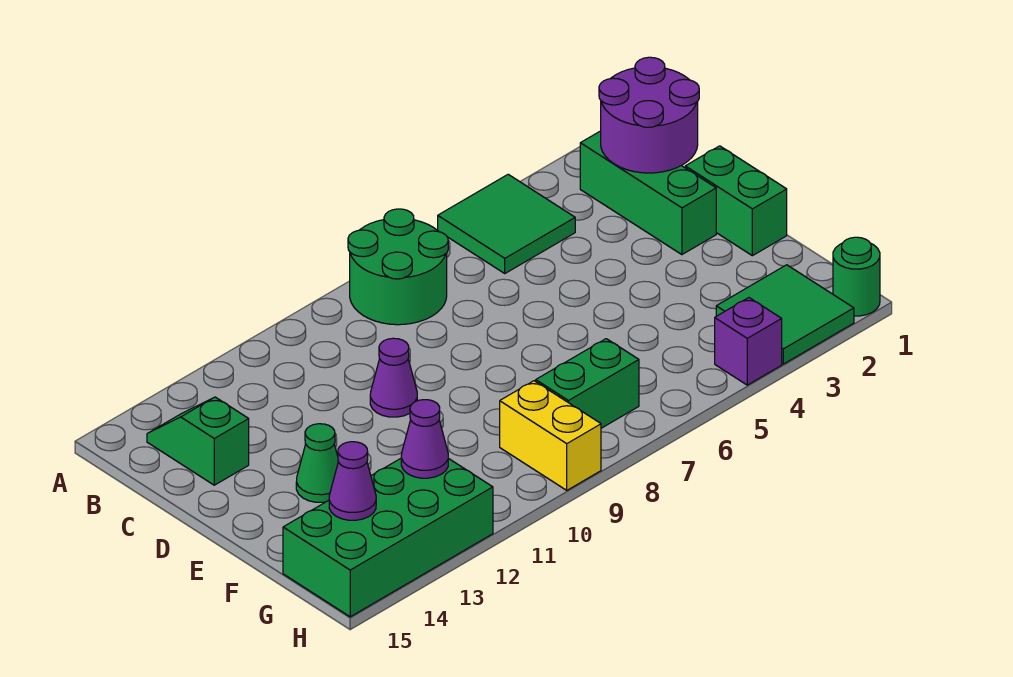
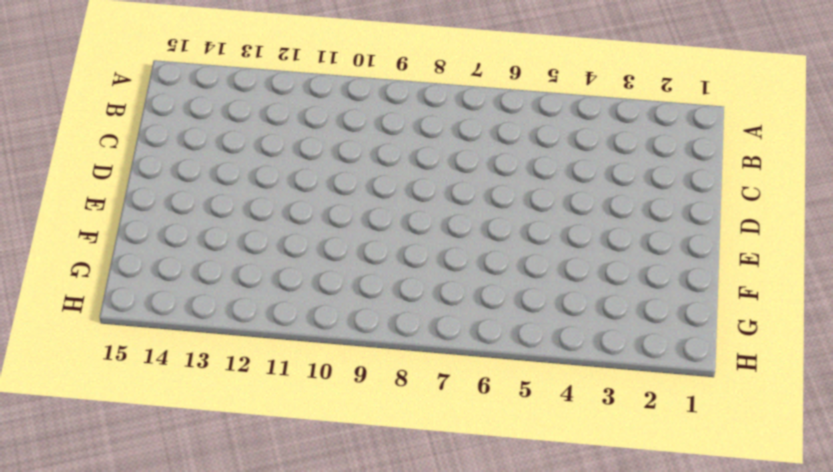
none -> green tile A4:B5 level 1
none -> green round brick A7:B8 level 1
none -> green brick B2:D2 level 1

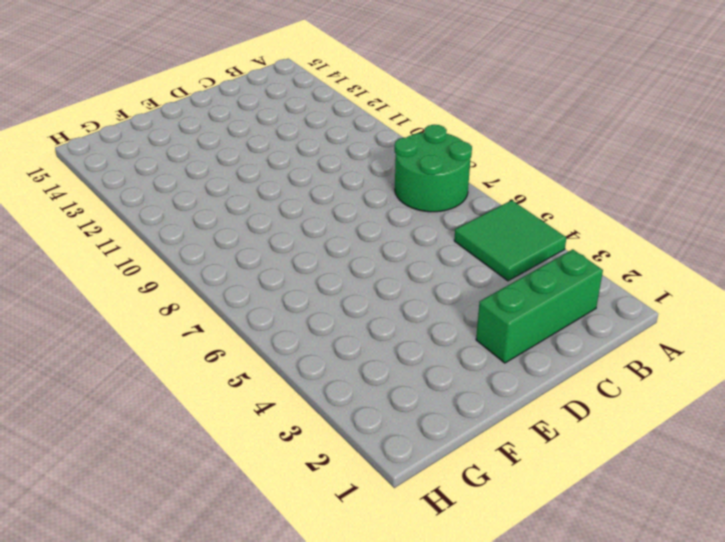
none -> green slope B14:C14 level 1 top C
none -> green brick D1:E1 level 1
none -> purple cone D10 level 1

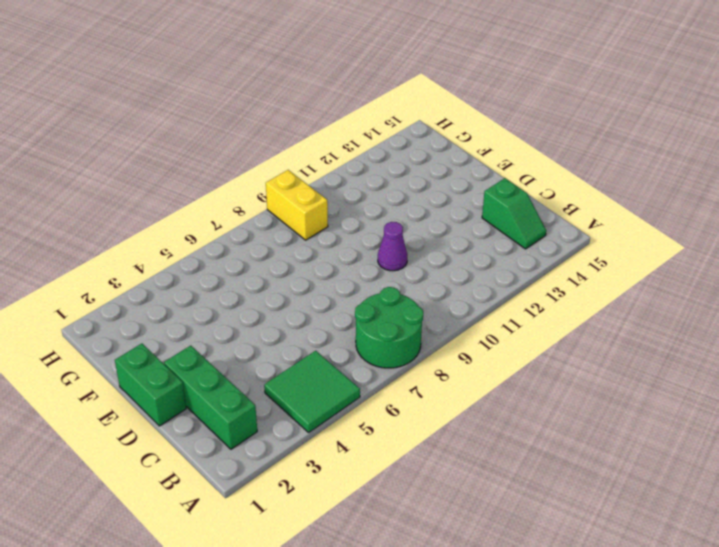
none -> green cone E13 level 1
none -> green tile G2:H3 level 1
none -> green brick G7:G8 level 1

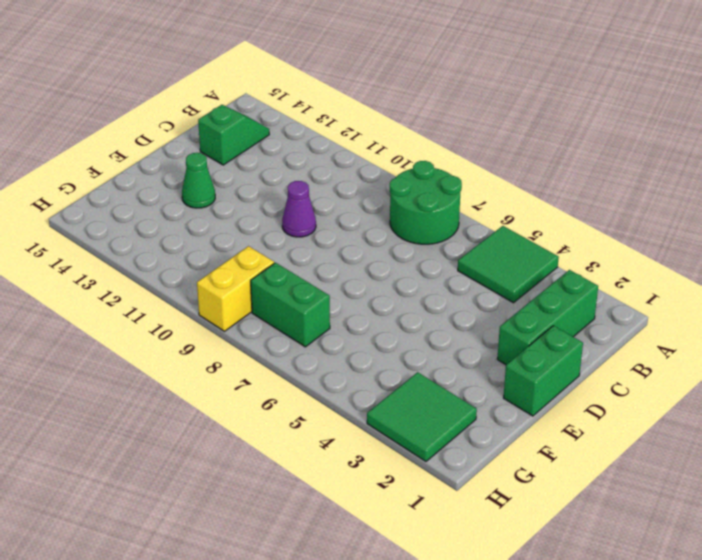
none -> green brick G12:H15 level 1
none -> green round brick H1 level 1
none -> purple brick H4 level 1

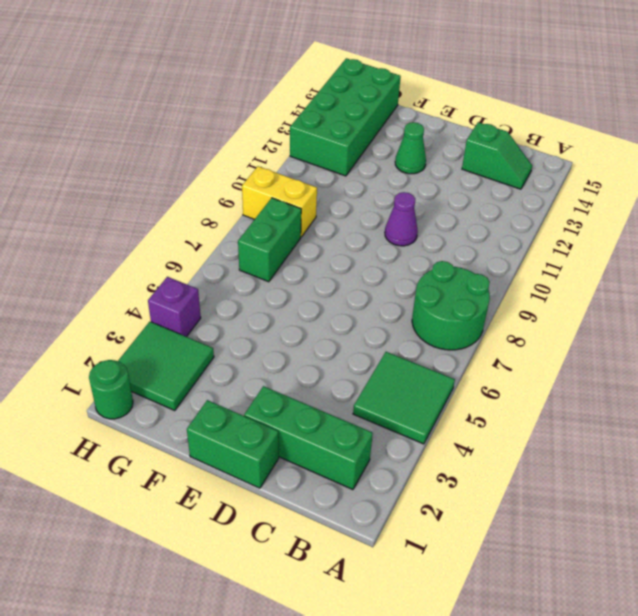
none -> purple round brick B1:C2 level 2
none -> purple cone G12 level 2
none -> purple cone G14 level 2

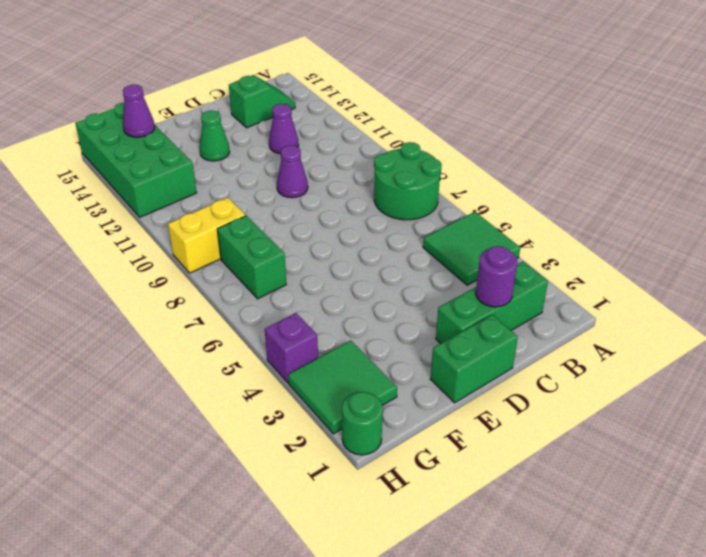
purple round brick C2 level 2 -> purple round brick B1:C2 level 2
purple cone C12 level 1 -> purple cone G12 level 2

